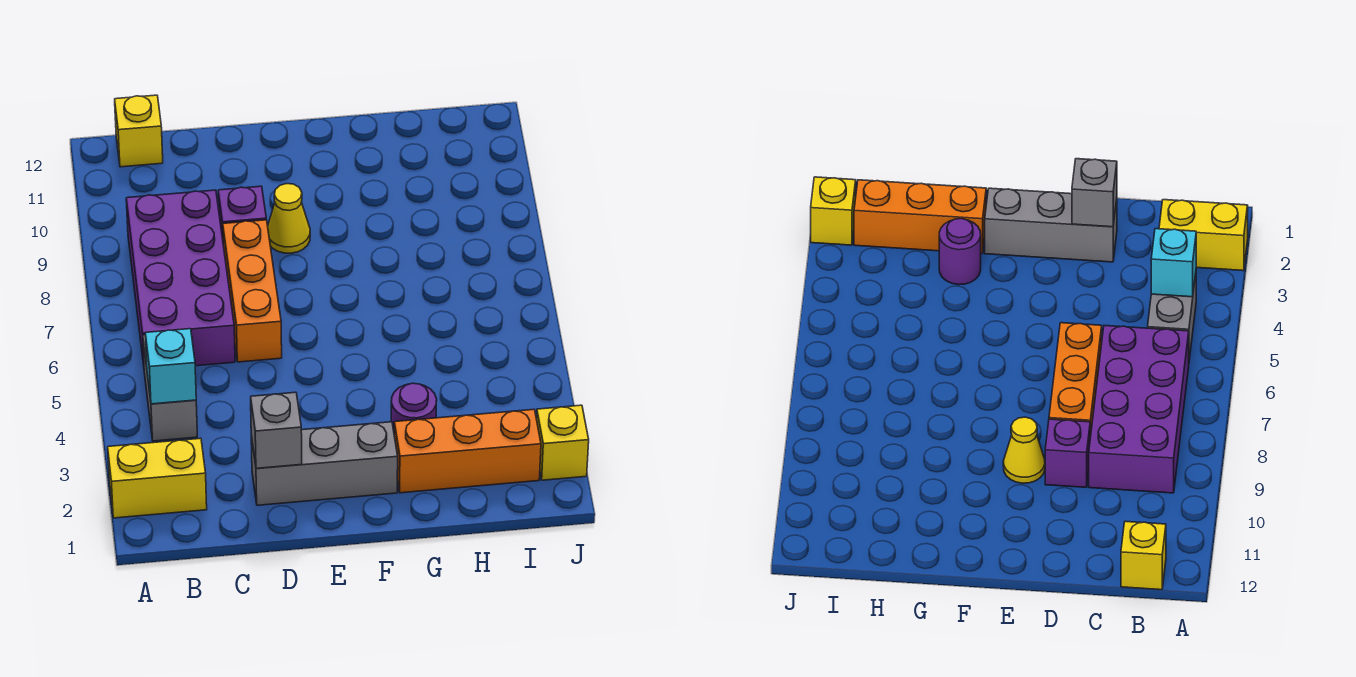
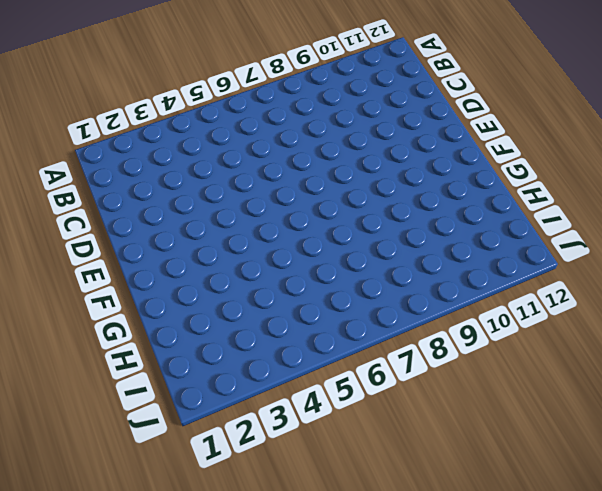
none -> yellow brick A2:B2 level 1
none -> grey brick B4:B5 level 1
none -> purple brick B6:C9 level 1

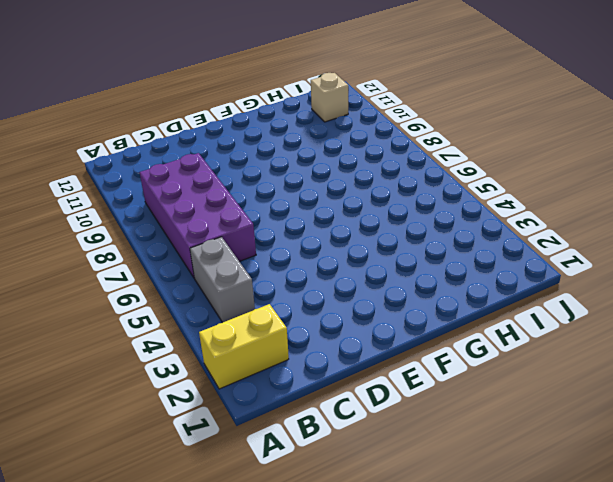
tan brick I11 level 1 -> none
none -> yellow brick B12 level 1
none -> grey brick D2:F2 level 1
none -> orange brick D6:D8 level 1

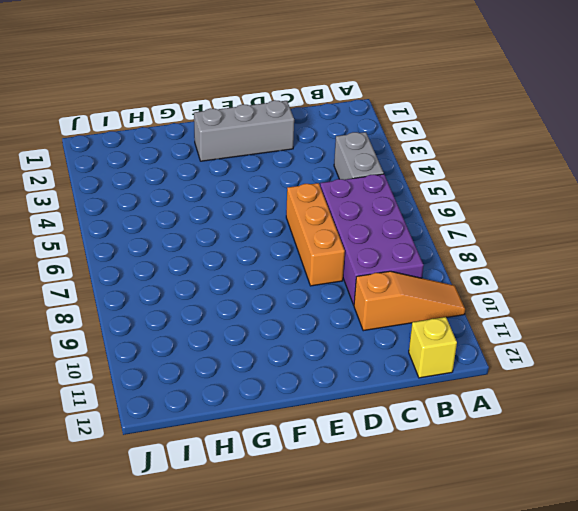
orange slope A10:C10 level 1 top C -> none
none -> yellow brick A2:B2 level 1
none -> purple brick D9 level 1
none -> yellow cone E9 level 1

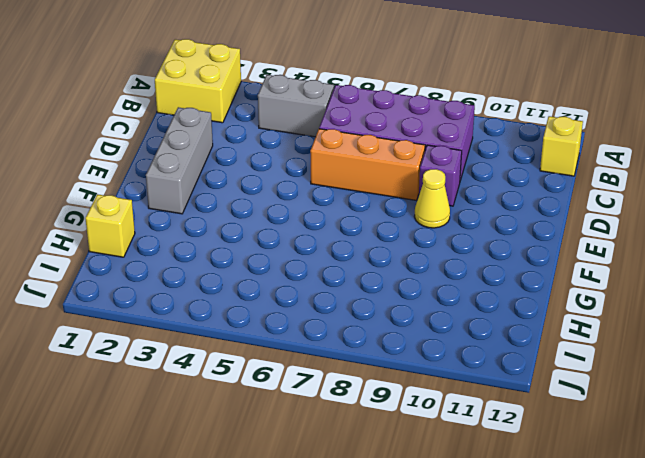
yellow brick A1:B2 level 1 -> yellow brick A2:B2 level 1
yellow brick H1 level 1 -> yellow brick J2 level 1
none -> orange brick G2:I2 level 1
none -> purple round brick G3 level 1
none -> cyan brick B4 level 2

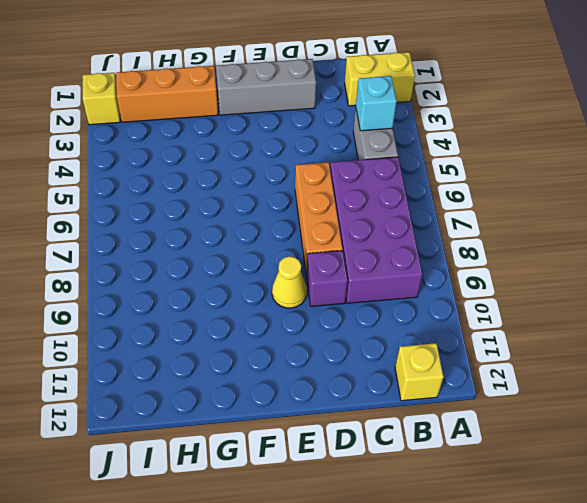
none -> purple round brick G3 level 1
none -> grey brick D2 level 2

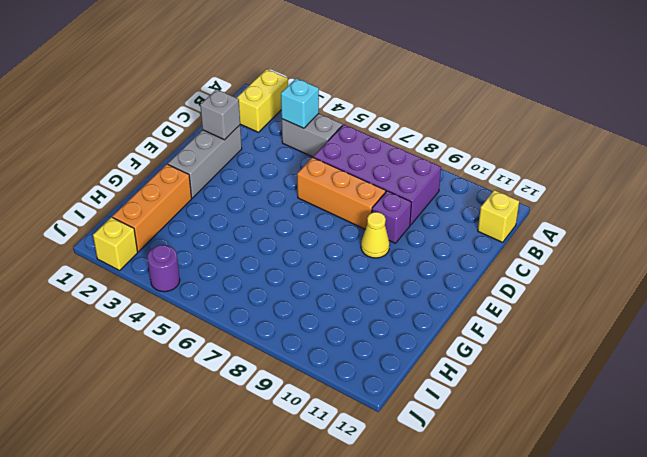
purple round brick J4 level 1 -> purple round brick G3 level 1

